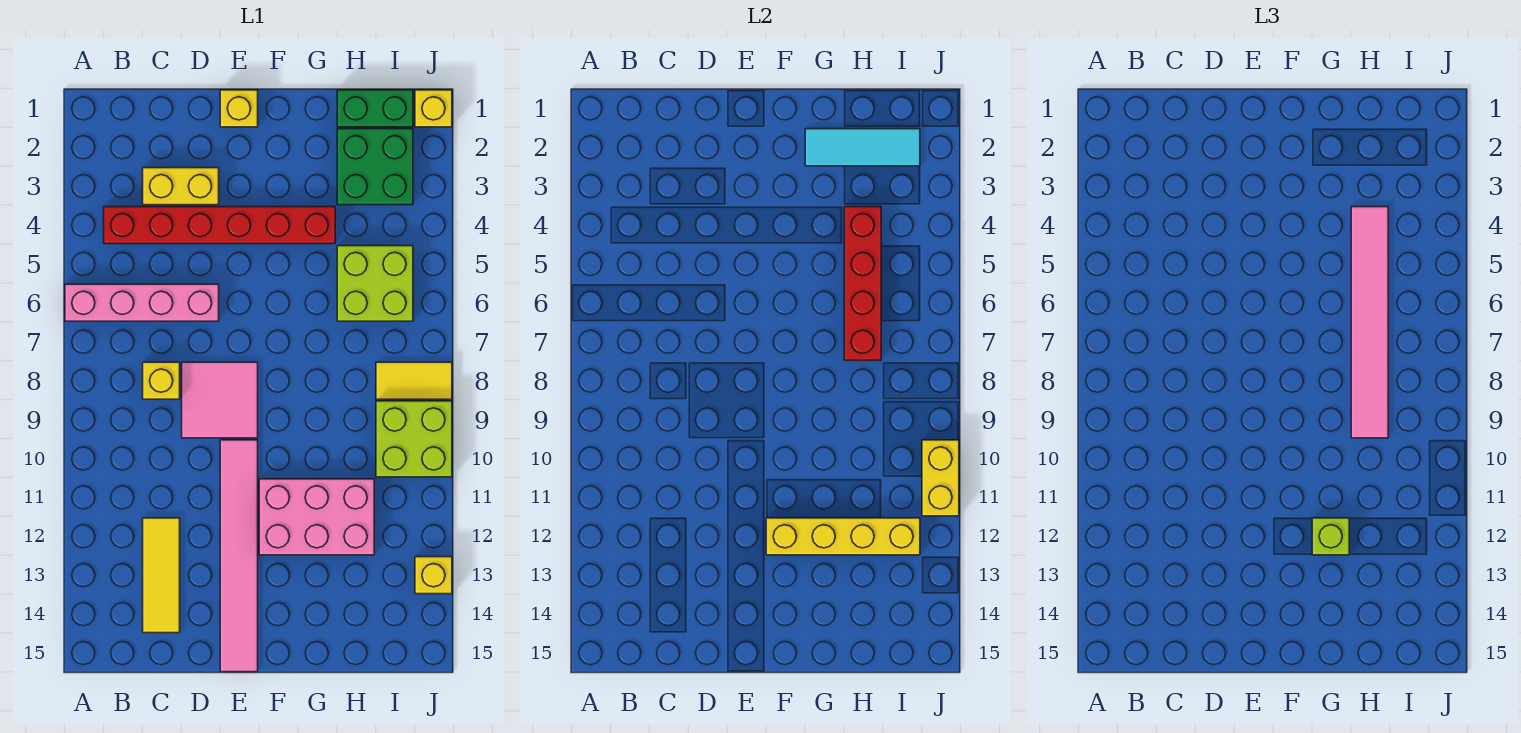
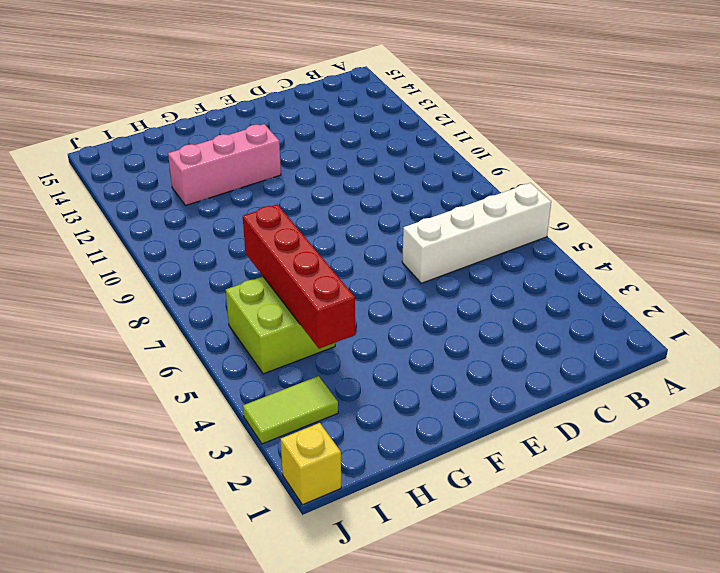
white brick A6:D6 level 1 -> pink brick A6:D6 level 1
pink brick F12:H12 level 1 -> pink brick F11:H12 level 1
lime tile I3:J3 level 1 -> green brick H2:I3 level 1
none -> red brick B4:G4 level 1
none -> yellow brick C3:D3 level 1
none -> yellow brick C8 level 1

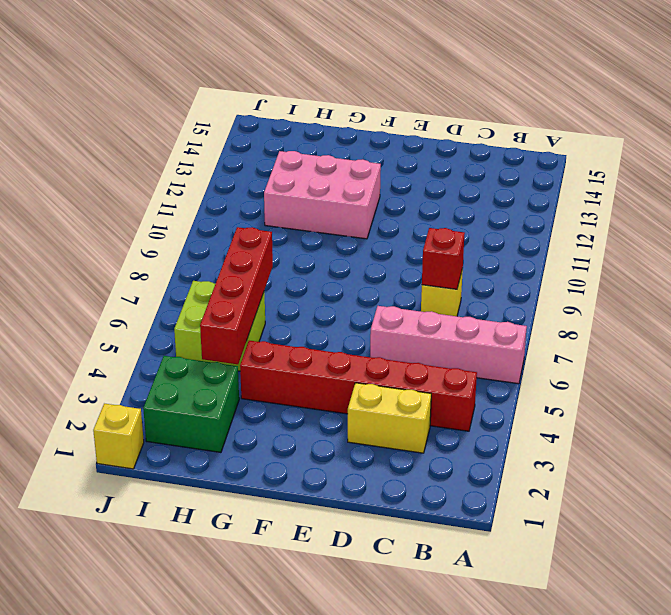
red brick C8 level 2 -> none
none -> yellow tile C12:C14 level 1
none -> pink tile D8:E9 level 1
none -> yellow brick E1 level 1

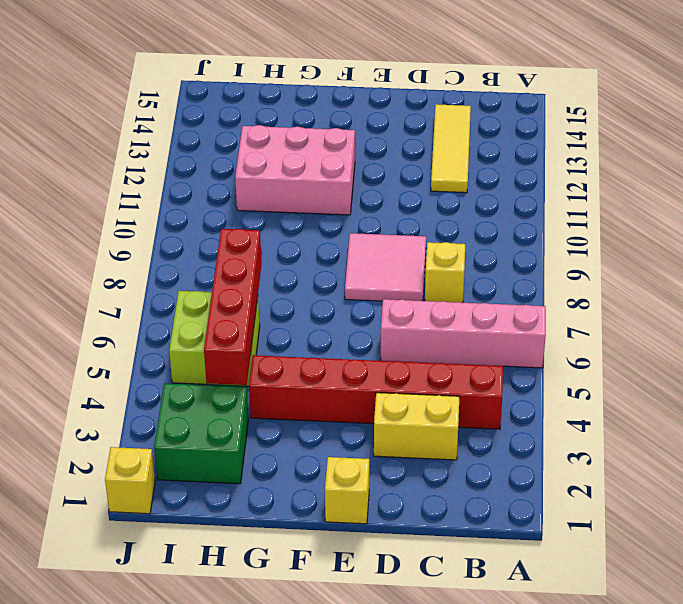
none -> pink tile E10:E15 level 1
none -> green brick H1:I1 level 1
none -> yellow tile I8:J8 level 1

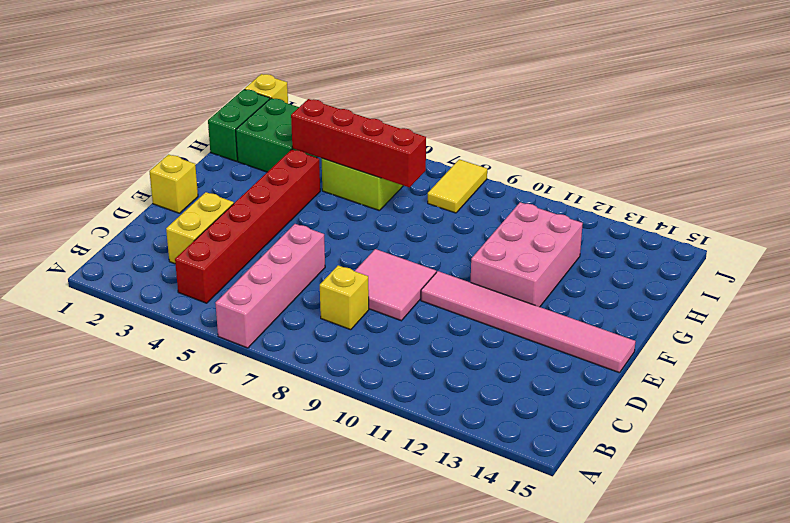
none -> yellow tile C12:C14 level 1
none -> lime brick I9:J10 level 1
none -> yellow brick J13 level 1

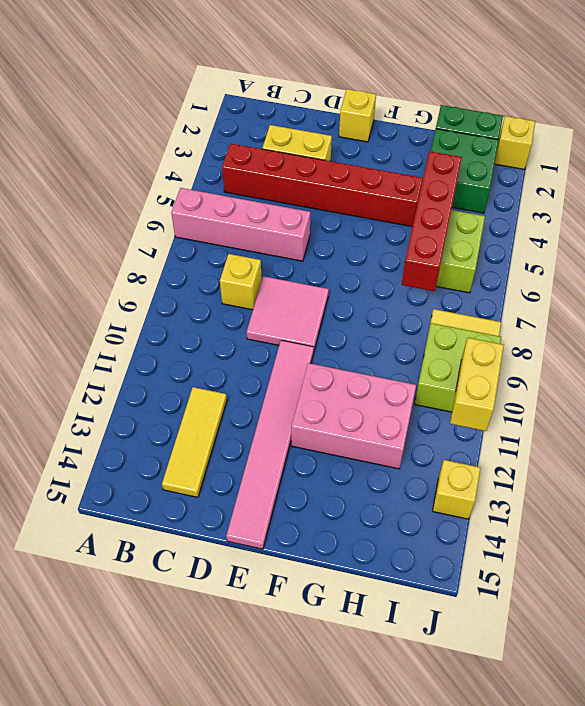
none -> yellow brick F12:I12 level 2
none -> cyan tile G2:I2 level 2
none -> lime brick G12 level 3

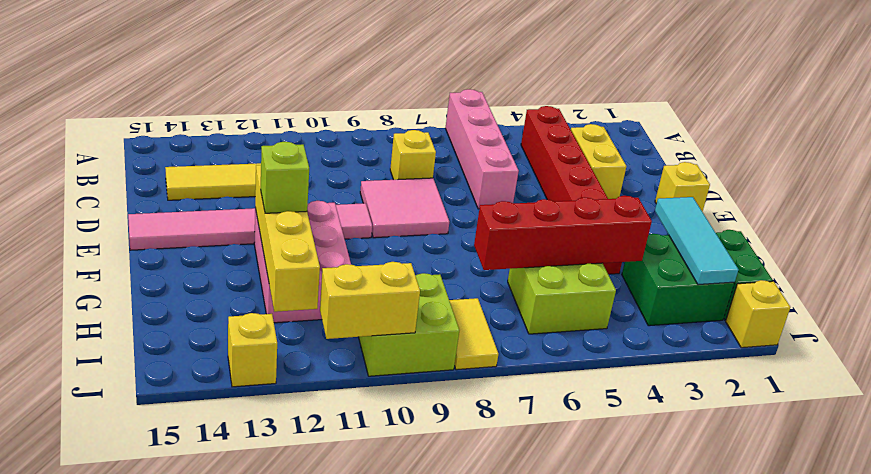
none -> pink tile H4:H9 level 3

